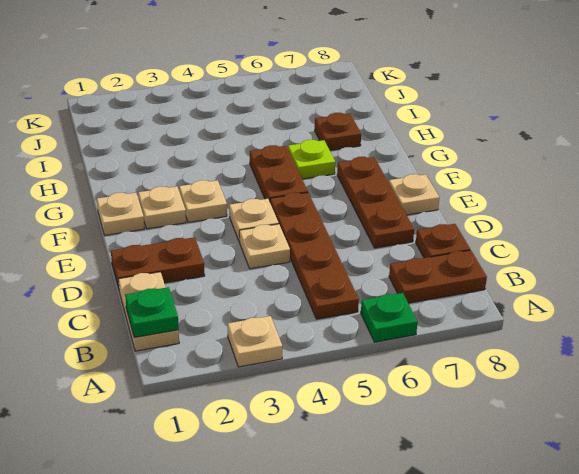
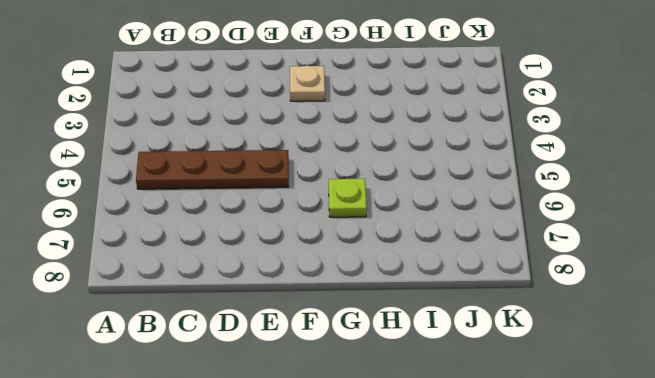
none -> tan plate A3 level 1
none -> green plate A6 level 1
none -> tan plate B1:C1 level 1

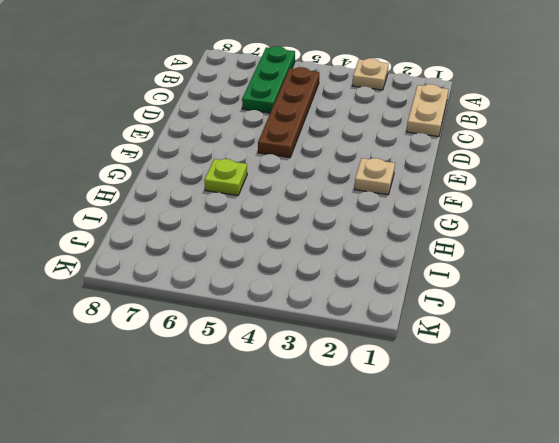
green plate A6:C6 level 1 -> green plate A6 level 1
none -> brown plate B7:B8 level 1
none -> brown plate C8 level 1
none -> brown plate D1:D2 level 1

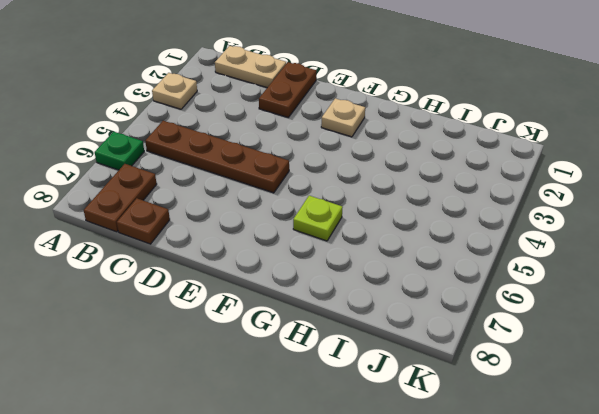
none -> tan plate D4 level 1
none -> brown plate D7:F7 level 1
none -> tan plate E4 level 1

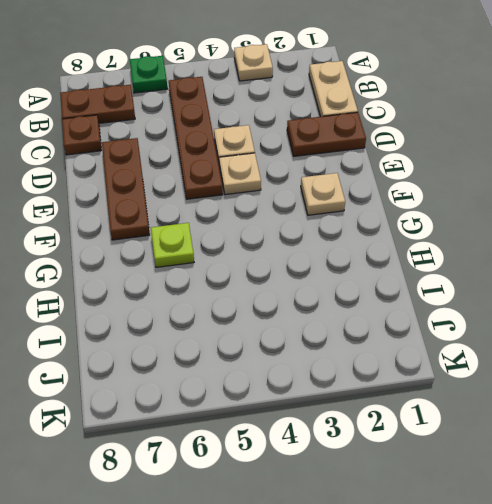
none -> tan plate E8 level 1
none -> tan plate F1 level 1
none -> tan plate F3 level 1

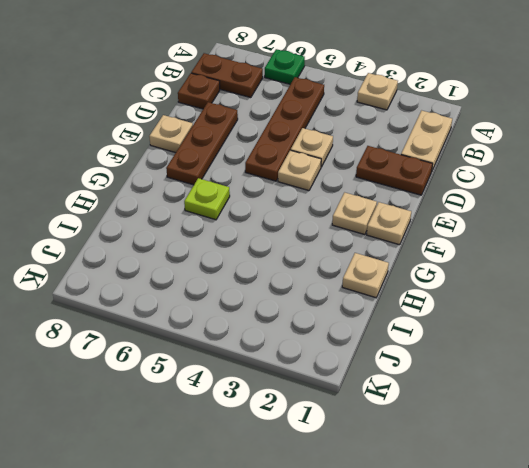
tan plate H1 level 1 -> tan plate F3 level 1
none -> brown plate F5:G5 level 1
none -> brown plate H7 level 1
none -> green plate B1 level 2

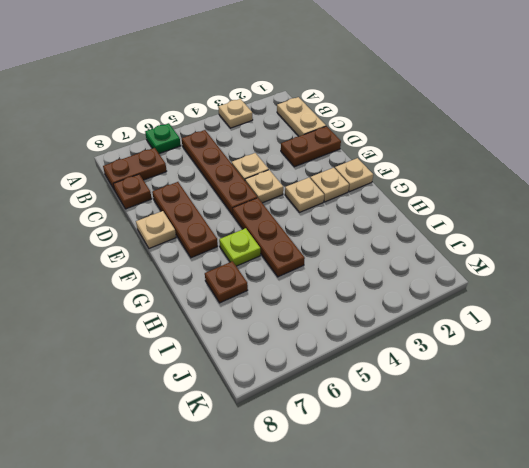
brown plate F5:H5 level 1 -> brown plate F5:G5 level 1
none -> green plate B1 level 2

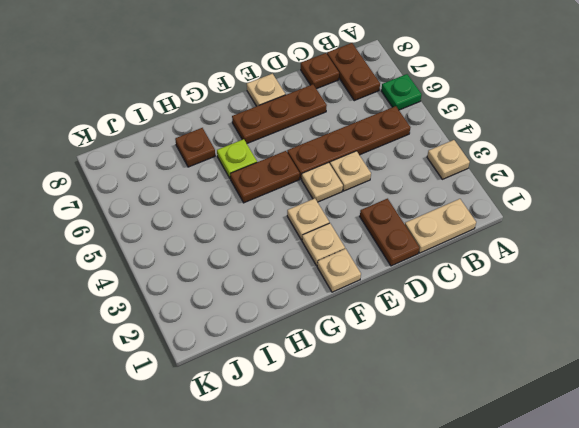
none -> green plate B1 level 2

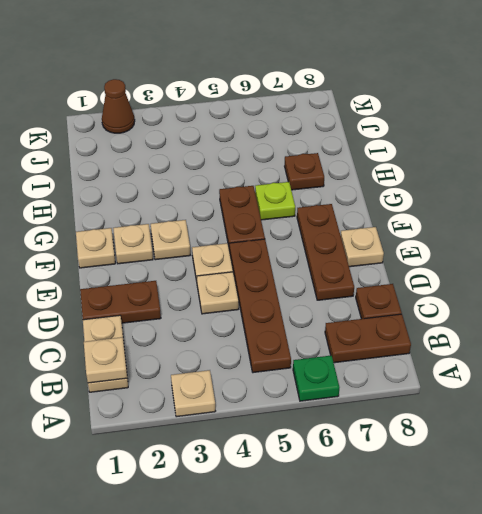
tan plate B1 level 2 -> green plate B1 level 2
brown cone K2 level 1 -> none

